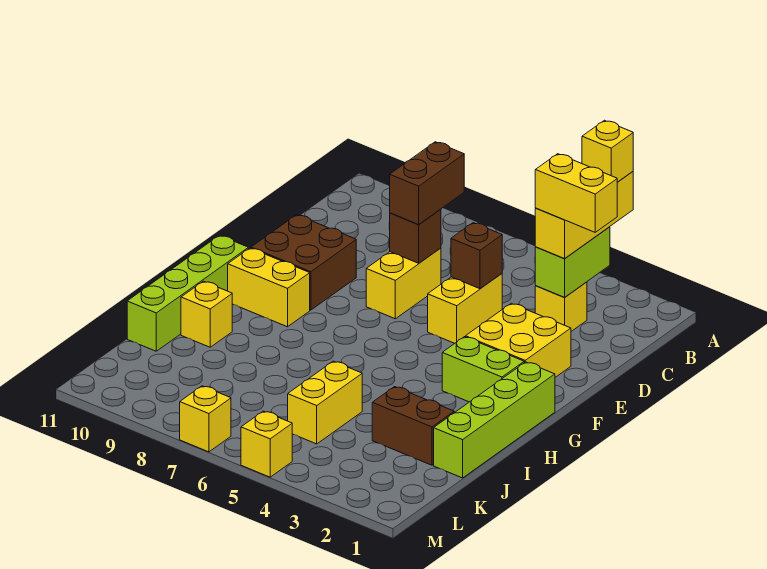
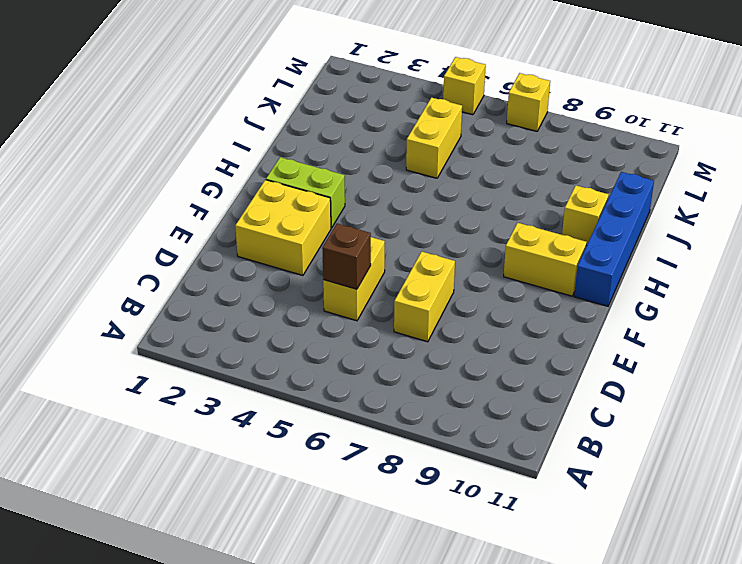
blue brick G11:J11 level 1 -> lime brick G11:J11 level 1
none -> yellow brick C3 level 1
none -> brown brick E9:F10 level 1
none -> lime brick G1:J1 level 1

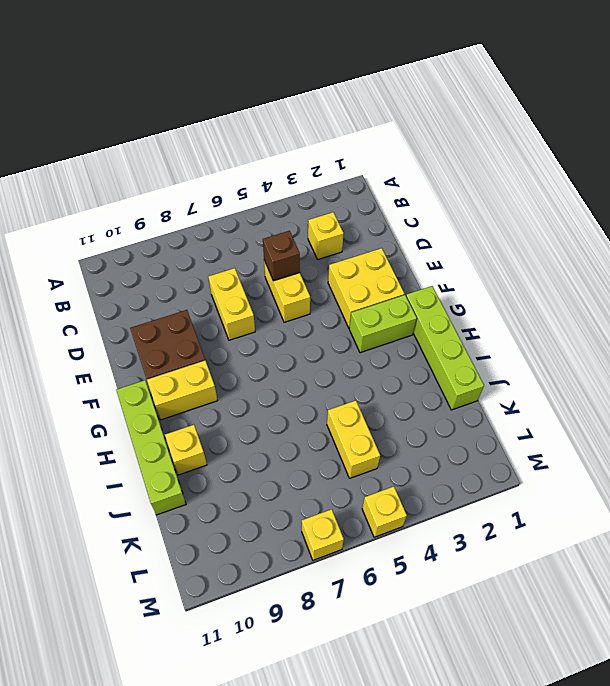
none -> brown brick J2:J3 level 1
none -> lime brick B3:C3 level 2
none -> brown brick D7 level 2

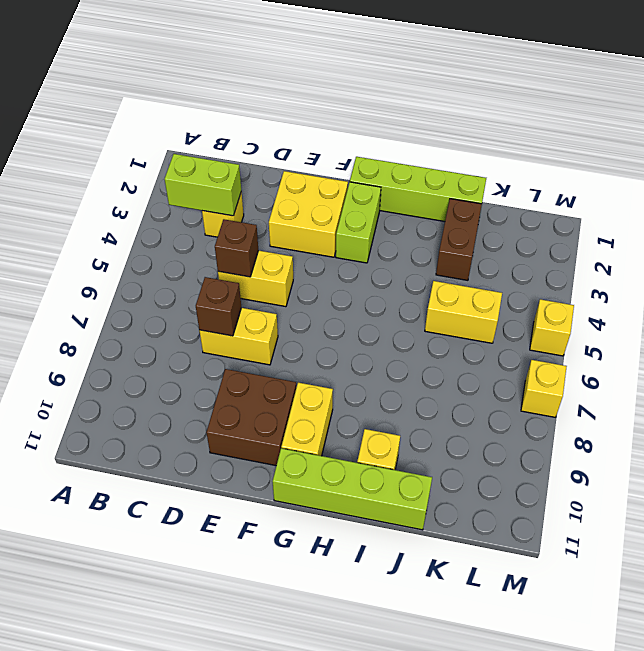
none -> yellow brick A3:C3 level 3
none -> brown brick C7:D7 level 3
none -> yellow brick A3 level 4

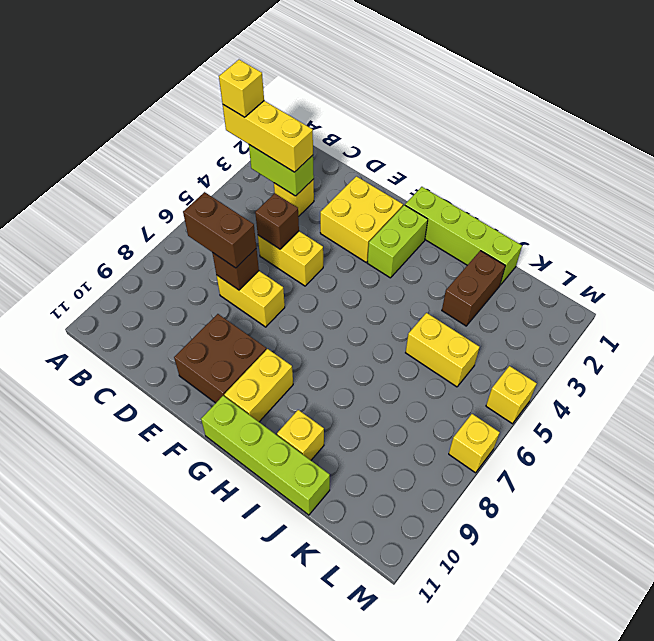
none -> yellow brick C2:C3 level 4

